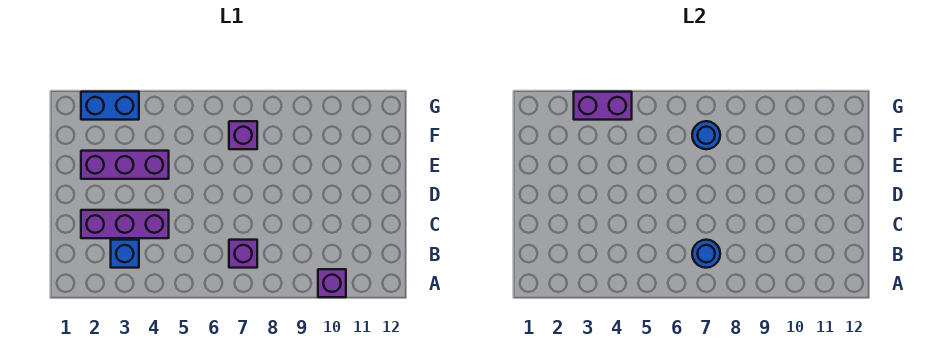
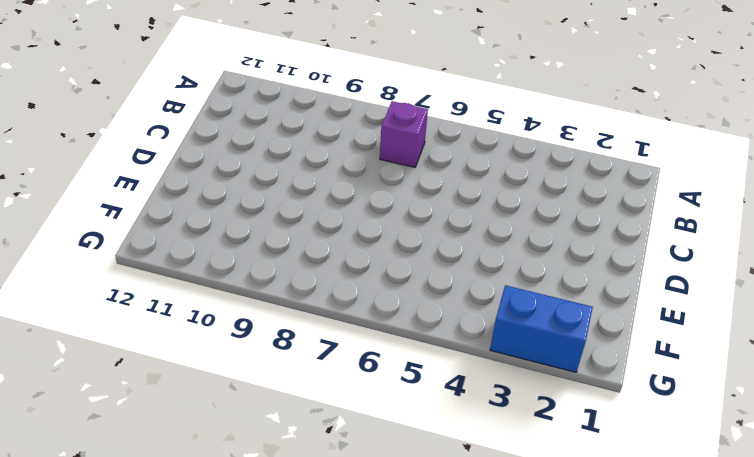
none -> purple brick A10 level 1
none -> blue brick B3 level 1

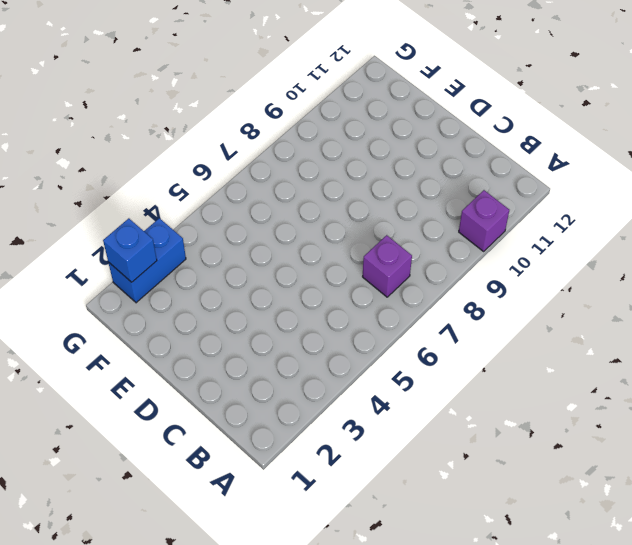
blue brick G2 level 2 -> blue brick B3 level 1
none -> purple brick C2:C4 level 1
none -> purple brick E2:E4 level 1

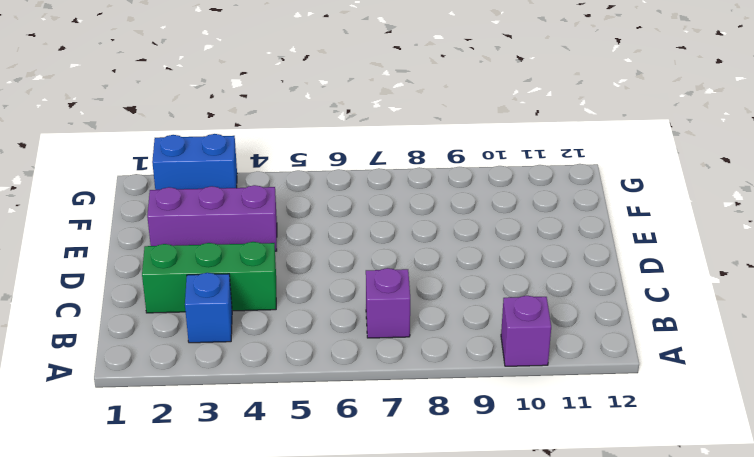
green brick C2:C4 level 1 -> purple brick C2:C4 level 1
none -> purple brick F7 level 1
none -> blue round brick B7 level 2

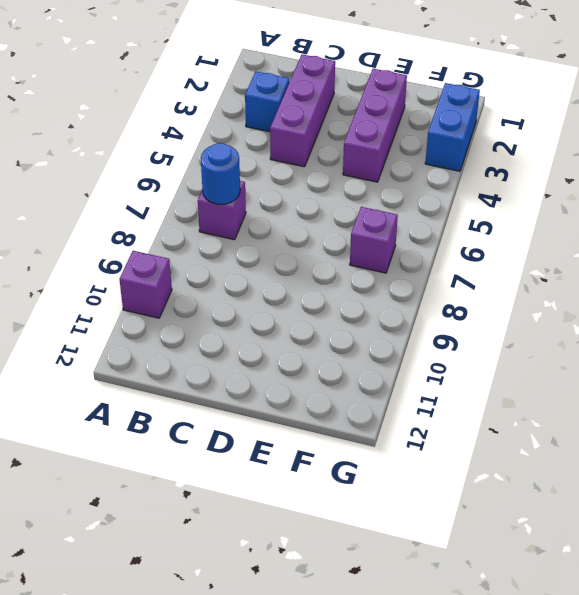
none -> blue round brick F7 level 2
none -> purple brick G3:G4 level 2

